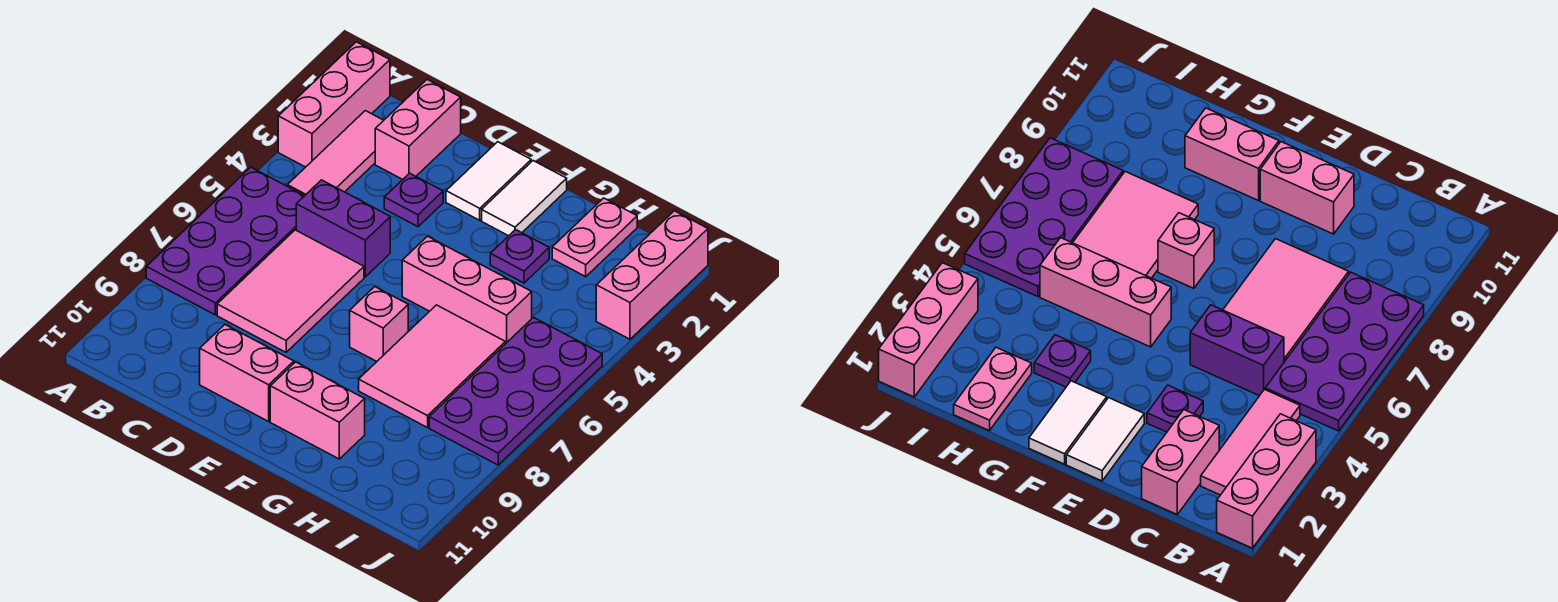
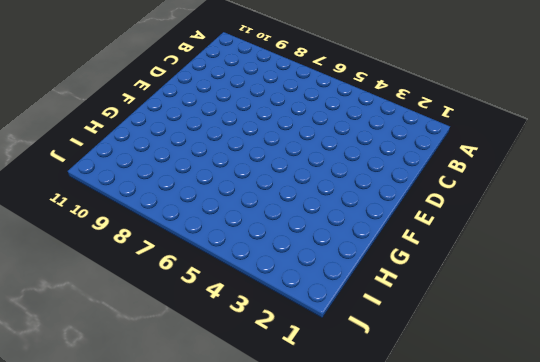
none -> pink brick A1:A3 level 1
none -> purple plate A5:B8 level 1
none -> pink tile B2:B4 level 1

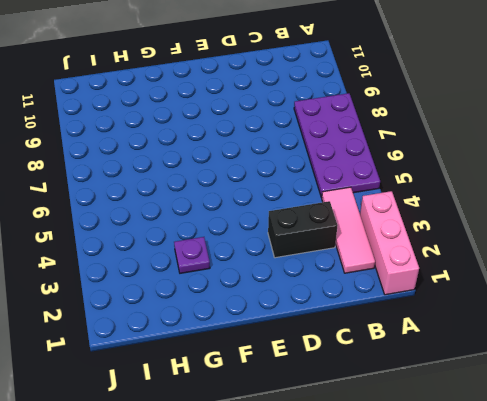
black brick C3:D3 level 1 -> purple plate D3 level 1
none -> pink brick C1:C2 level 1
none -> purple brick C5:D5 level 1
none -> pink tile C6:D8 level 1

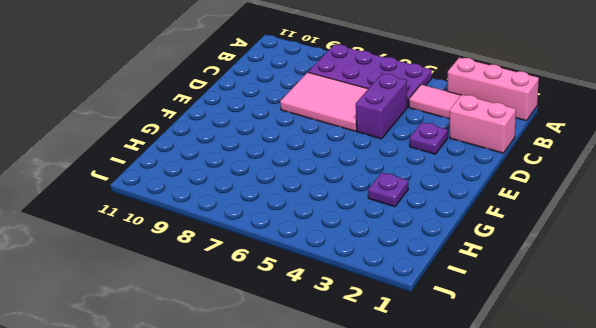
none -> pink brick D10:E10 level 1
none -> white tile E1:E2 level 1
none -> white tile F1:F2 level 1

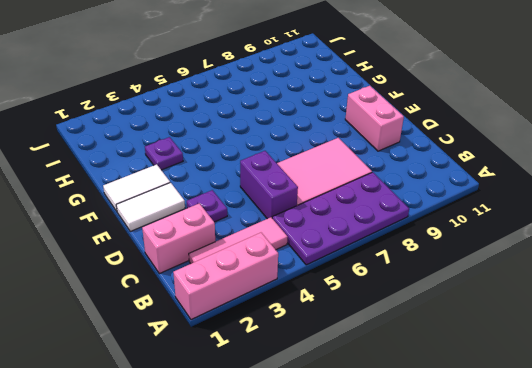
none -> pink brick F5:H5 level 1
none -> pink brick F7 level 1
none -> pink brick F10:G10 level 1

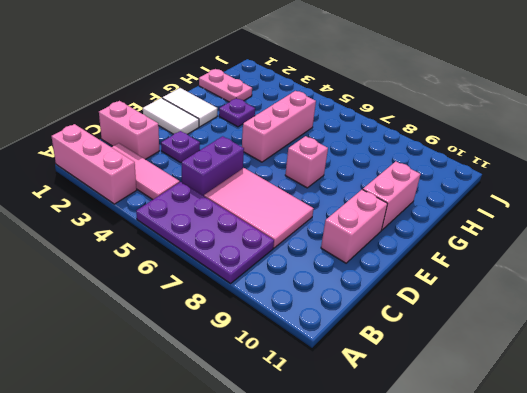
none -> pink tile G6:H8 level 1
none -> purple plate I5:J8 level 1
none -> pink brick J1:J3 level 1

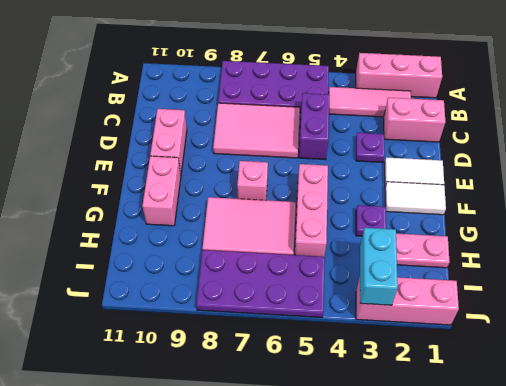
cyan brick I3:J3 level 2 -> none

